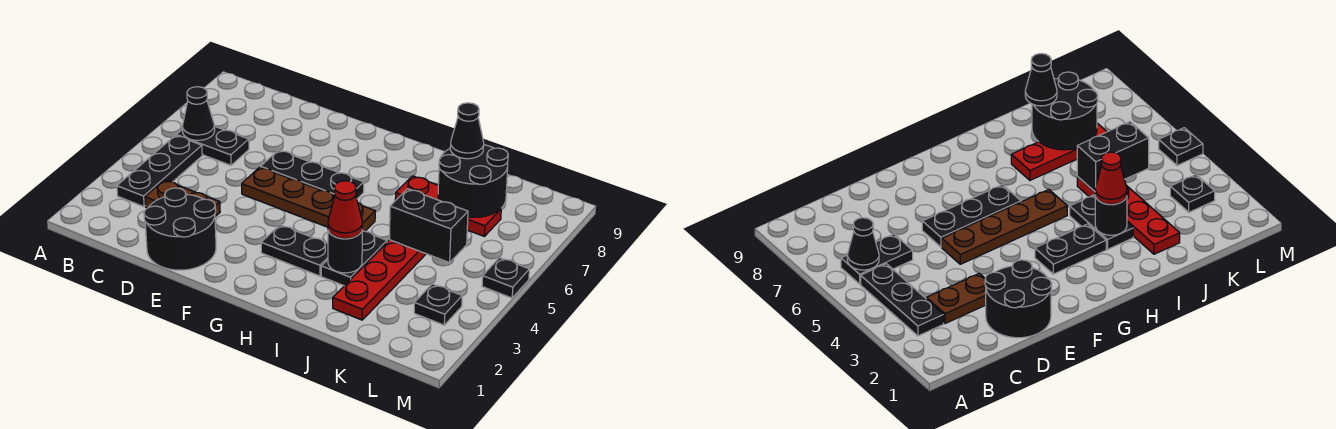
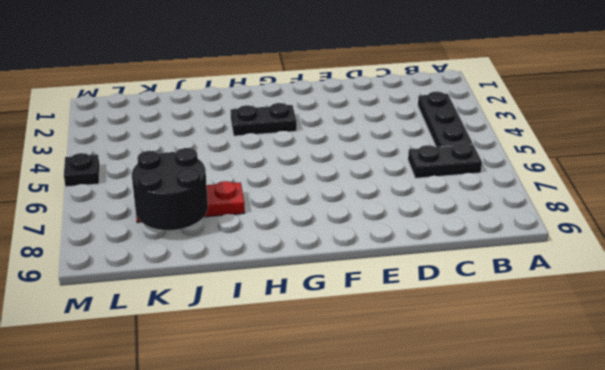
none -> brown plate C3:D3 level 1
none -> black round brick D1:E2 level 1
none -> brown plate E5:H5 level 1

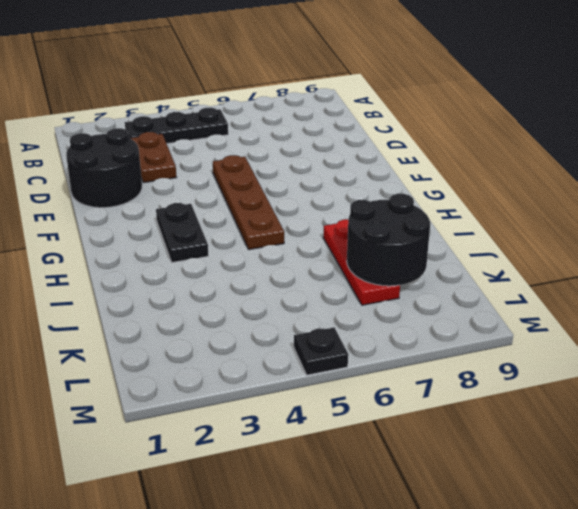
none -> black plate B6:C6 level 1
none -> black plate E6:G6 level 1
none -> black plate I3:I4 level 1

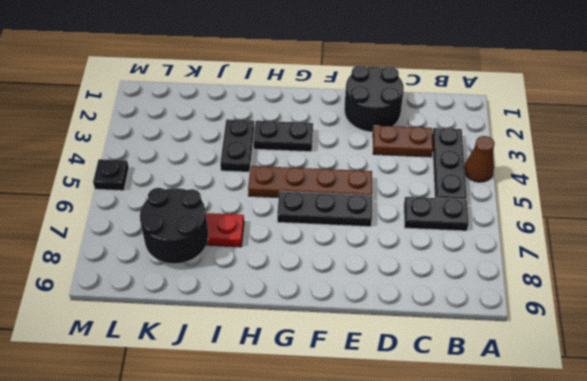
brown cone A4 level 1 -> none
none -> red plate J2:J5 level 1
none -> black plate L3 level 1
none -> black cone B6 level 2

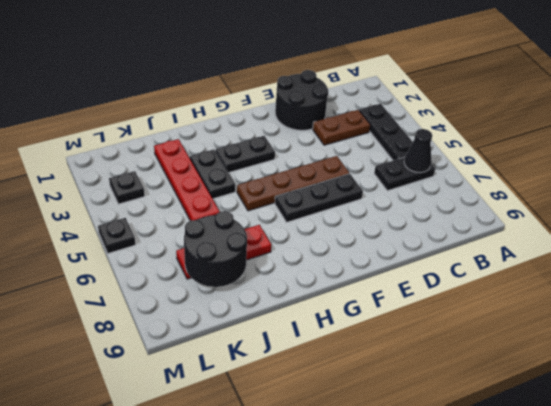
none -> black round brick I3 level 2
none -> black brick J5:K5 level 2
none -> red cone I3 level 3

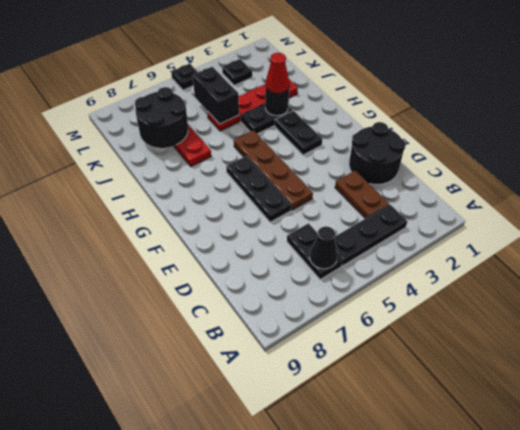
none -> black cone J8 level 3

